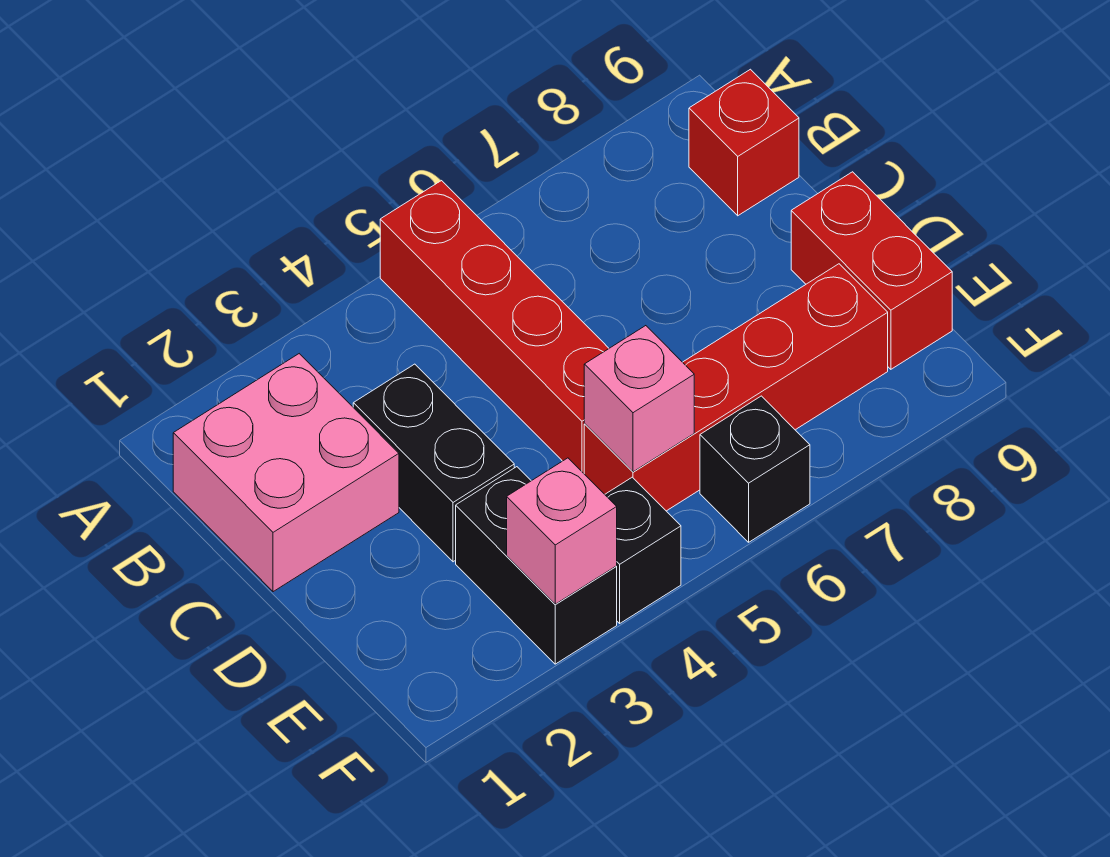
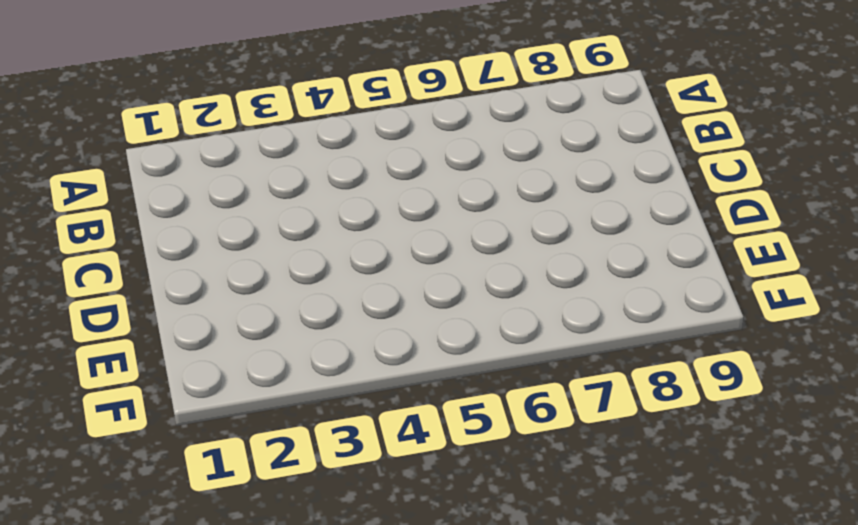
none -> red brick A5:D5 level 1
none -> pink brick B1:C2 level 1

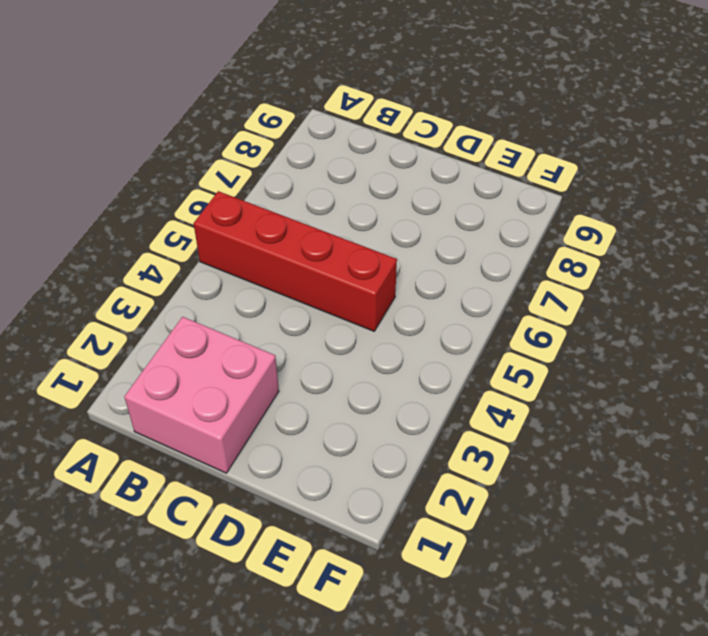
none -> red brick B9 level 1
none -> black brick C3:D3 level 1

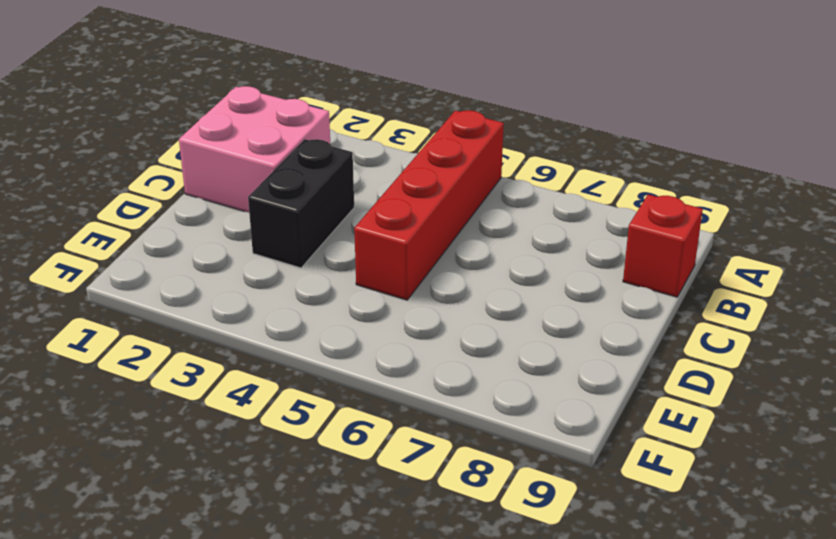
none -> red brick D9:E9 level 1
none -> black brick E3:F3 level 1

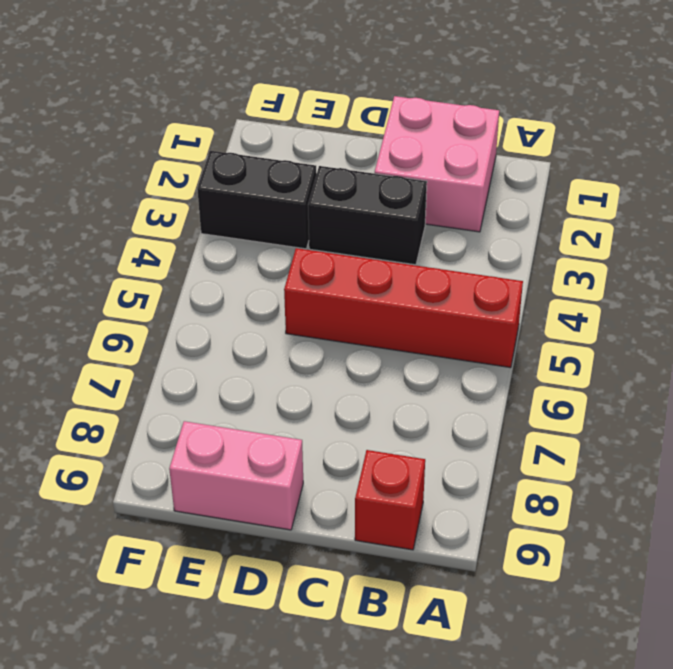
pink brick D9:E9 level 1 -> red brick D9:E9 level 1
none -> red brick E5:E8 level 1
none -> black brick F4 level 1

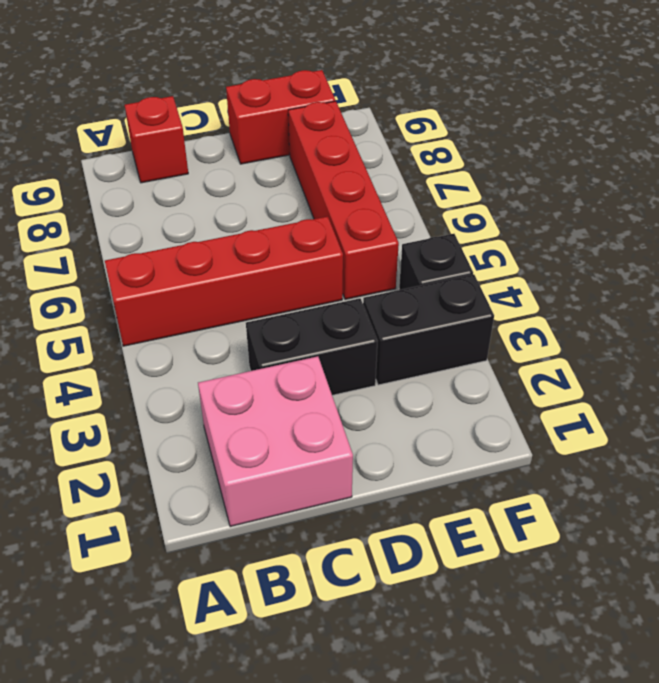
none -> black brick F6 level 1
none -> pink brick E5 level 2

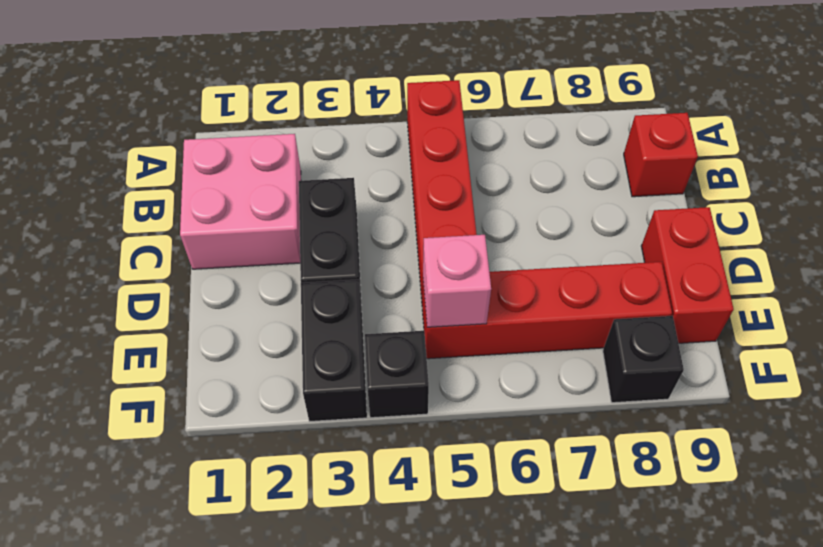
black brick F8 level 1 -> black brick F6 level 1
none -> pink brick F3 level 2

